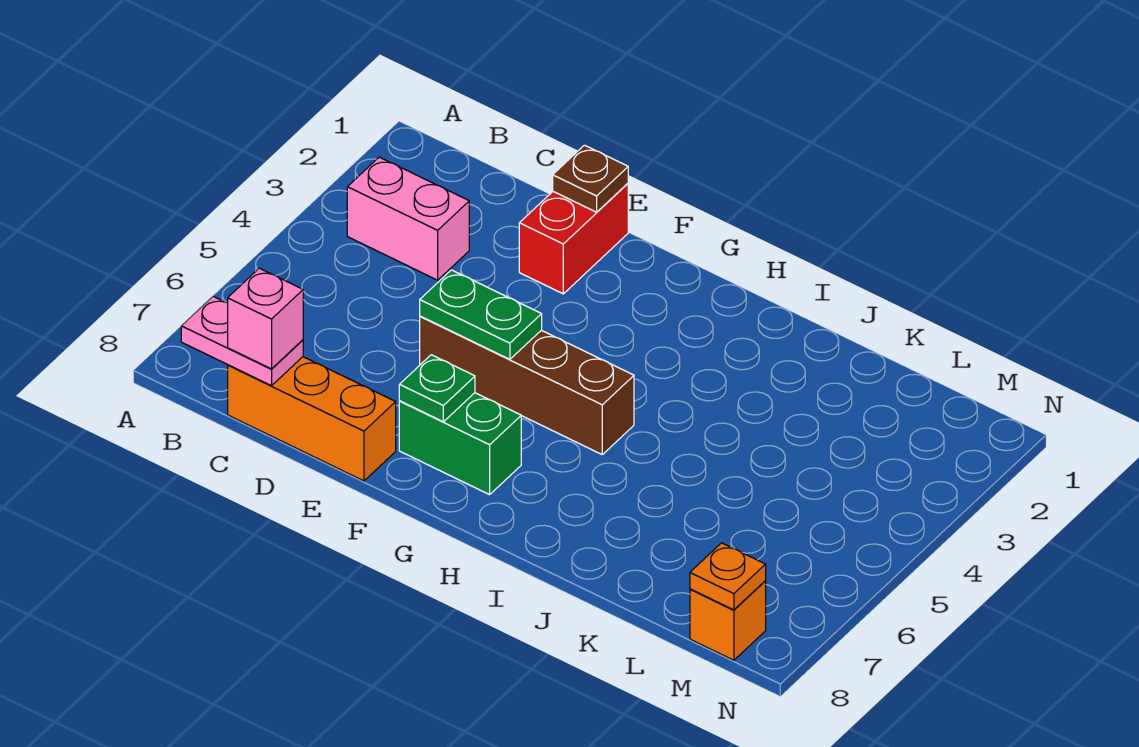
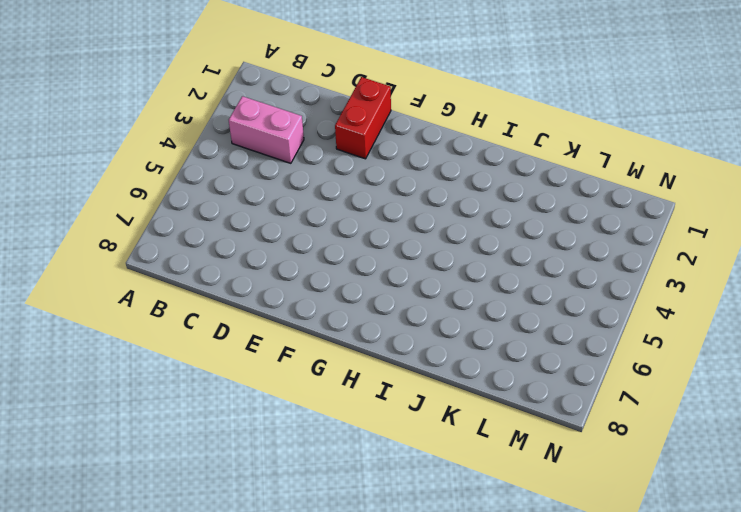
none -> orange brick C8:E8 level 1
none -> brown brick E5:H5 level 1
none -> green brick F7:G7 level 1

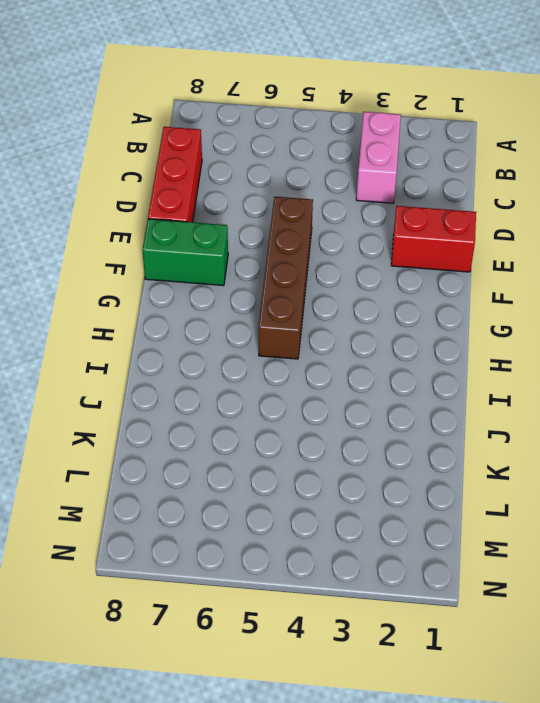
red brick C8:E8 level 1 -> orange brick C8:E8 level 1
green brick F7:F8 level 1 -> green brick F7:G7 level 1
none -> orange brick M8 level 1
none -> pink plate B8:C8 level 2
none -> brown plate E1 level 2

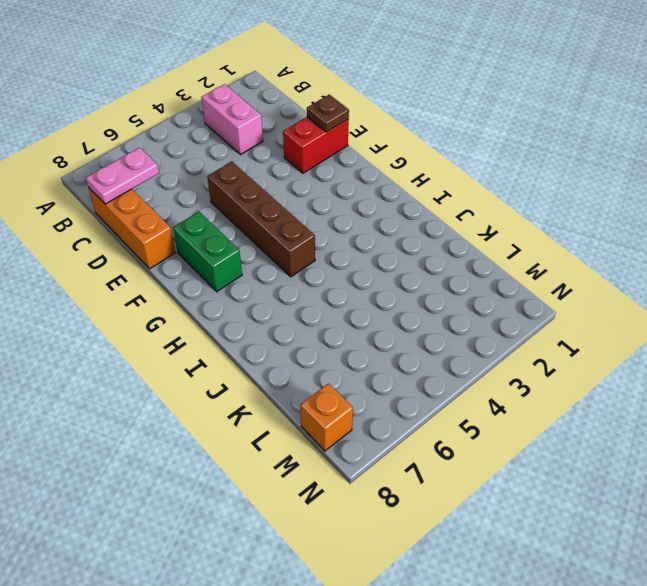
pink plate C7:C8 level 2 -> pink plate B8:C8 level 2
none -> green plate E5:F5 level 2
none -> green plate F7 level 2
none -> orange plate M8 level 2

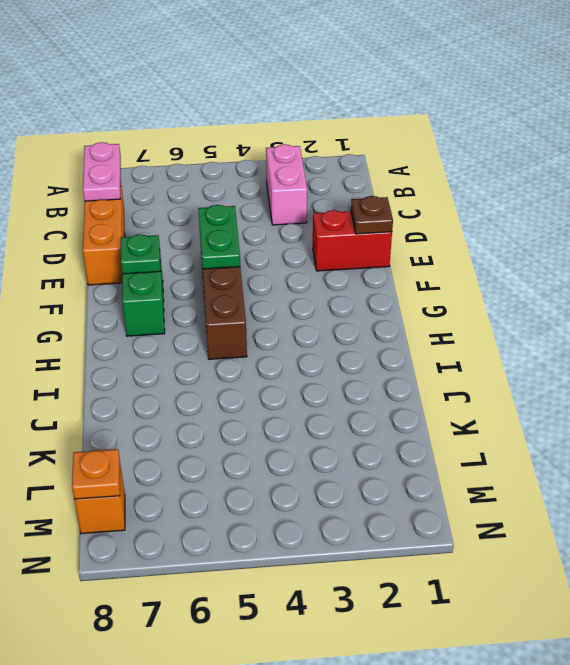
none -> pink brick C8 level 3

